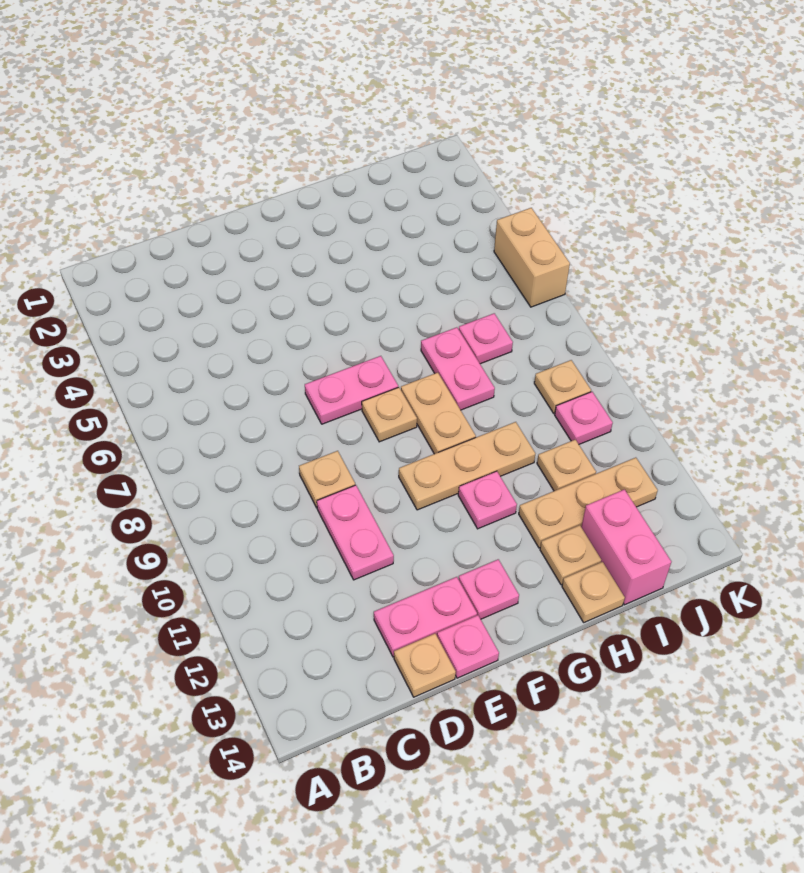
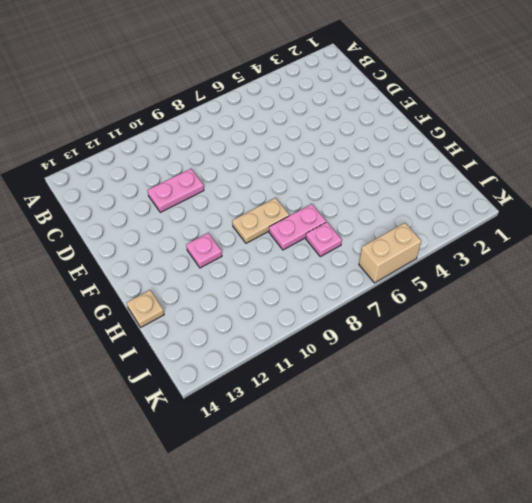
none -> tan plate D9 level 1
none -> pink plate D13:E13 level 1
none -> tan plate D14 level 1

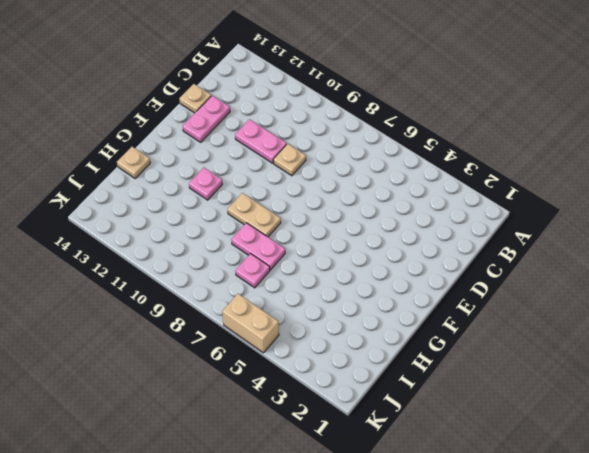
none -> pink plate E7:F7 level 1
none -> pink plate E14 level 1
none -> tan plate F8 level 1

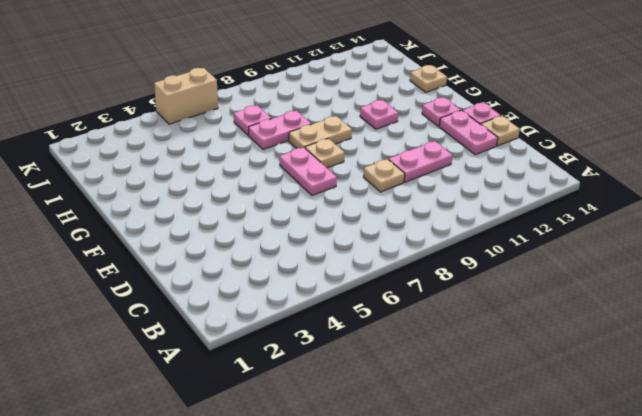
none -> tan plate F10:H10 level 1
none -> tan plate H12:J12 level 1
none -> tan plate H13 level 1

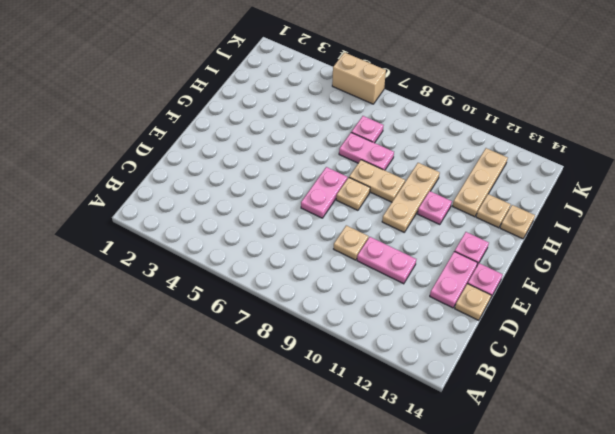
none -> tan plate I11 level 1
none -> pink brick I13:I14 level 1
none -> tan plate J9 level 1

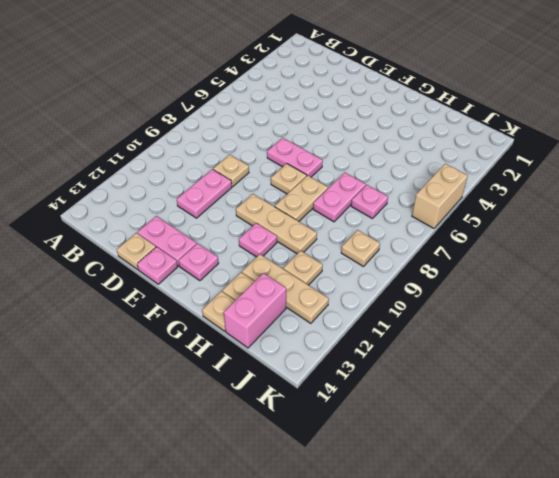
none -> pink plate J10 level 1

